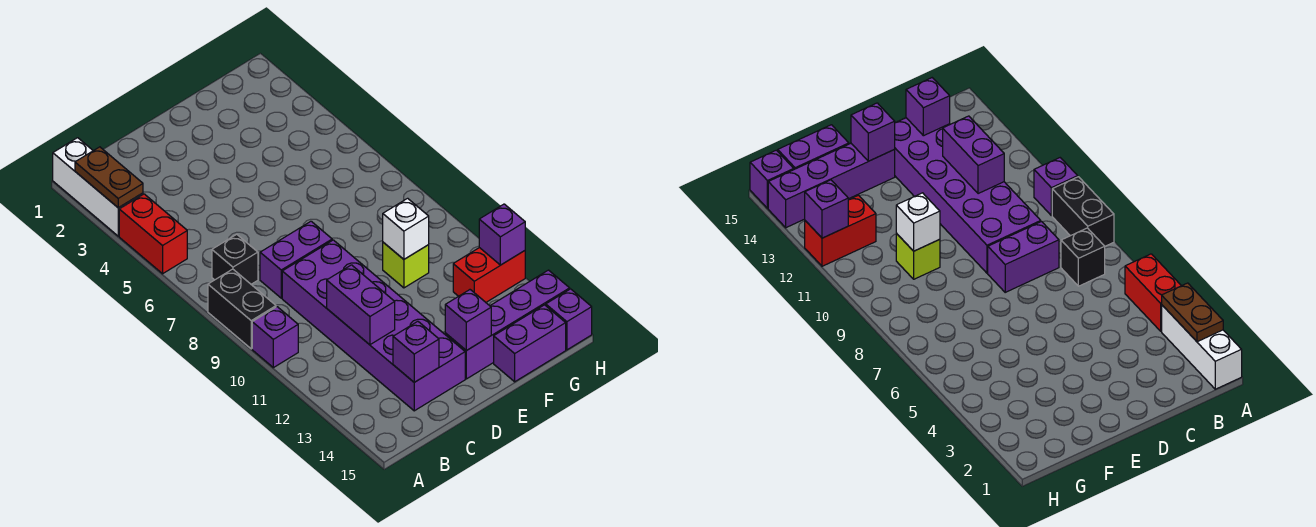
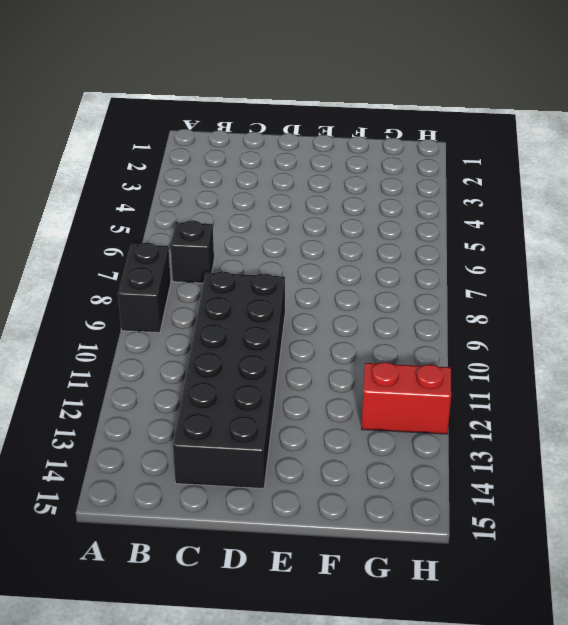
black brick C9:D14 level 1 -> purple brick C9:D14 level 1
none -> white brick A1:A3 level 1
none -> red brick A4:A5 level 1
none -> purple brick A10 level 1

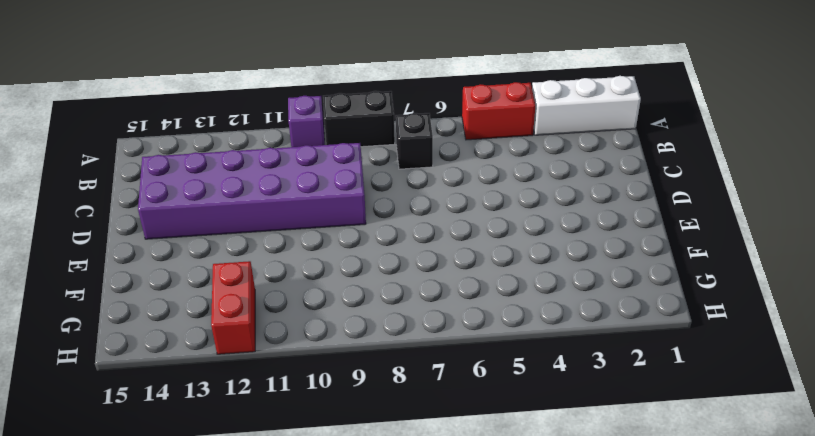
none -> purple brick C8:D8 level 1
none -> purple brick E14:H14 level 1
none -> lime brick F10 level 1

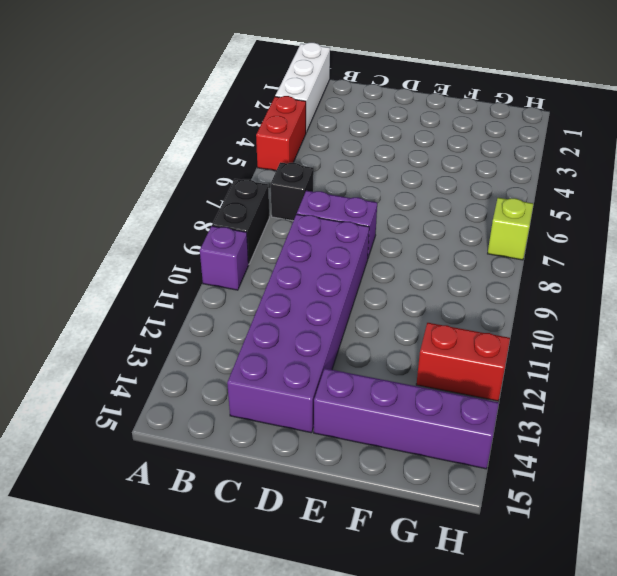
lime brick H7 level 1 -> lime brick F10 level 1
none -> purple brick F15:G15 level 1
none -> purple brick H15 level 1
none -> brown plate A2:A3 level 2

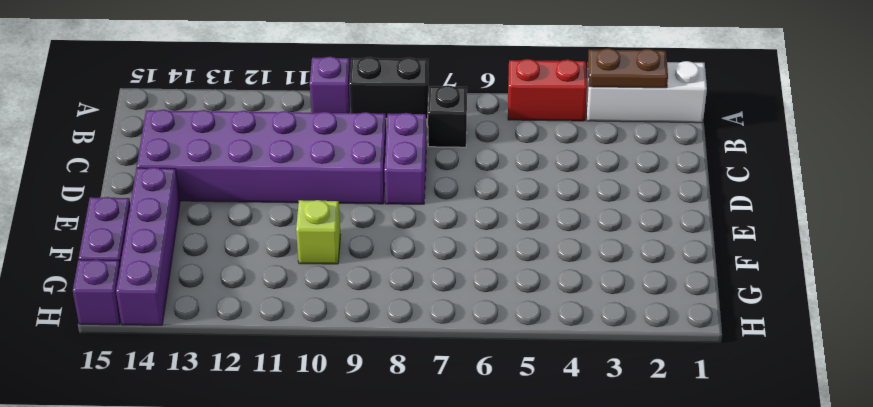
none -> red brick G12:H12 level 1
none -> purple brick C11:C12 level 2
none -> purple brick C14 level 2

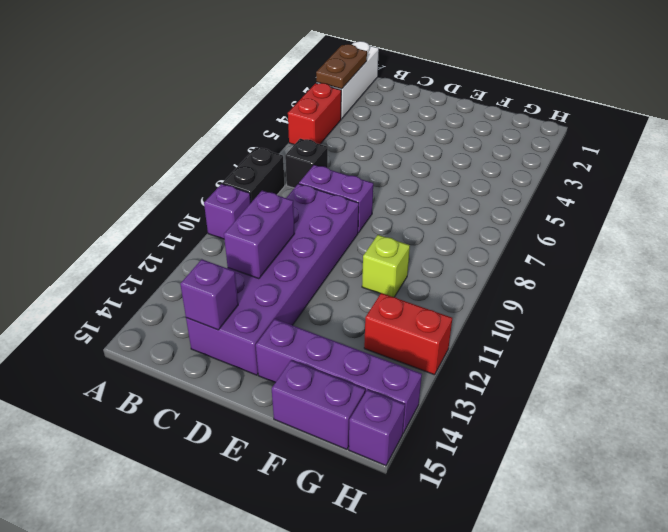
none -> purple brick E14 level 2
none -> white brick F10 level 2
none -> purple brick H12 level 2

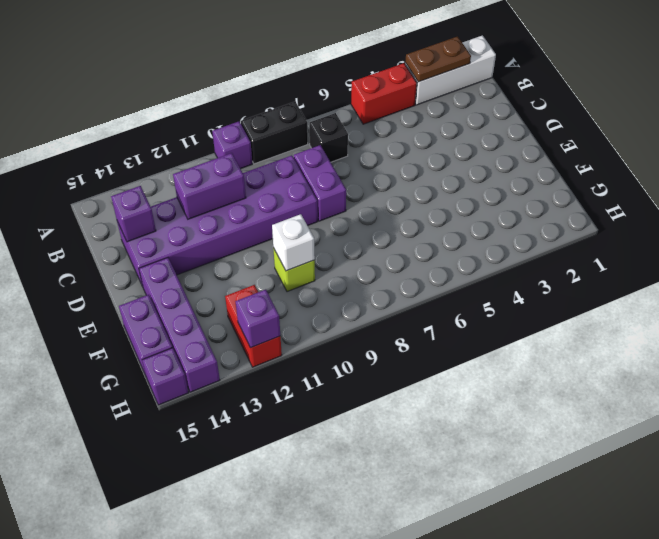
none -> purple brick E14 level 2

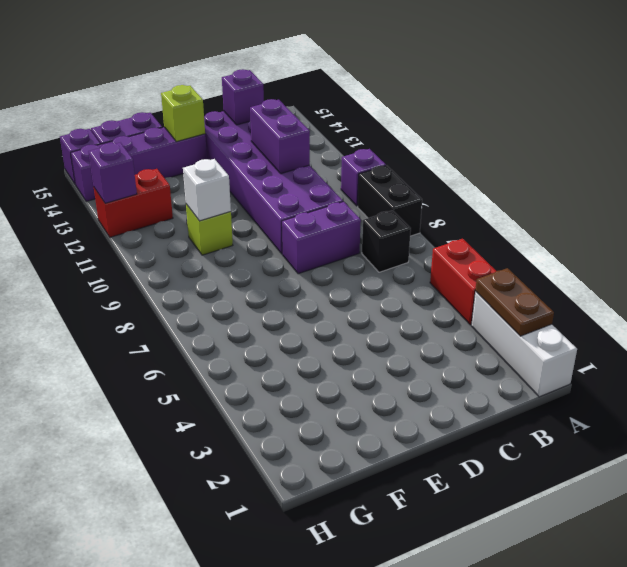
lime brick E14 level 2 -> purple brick E14 level 2

